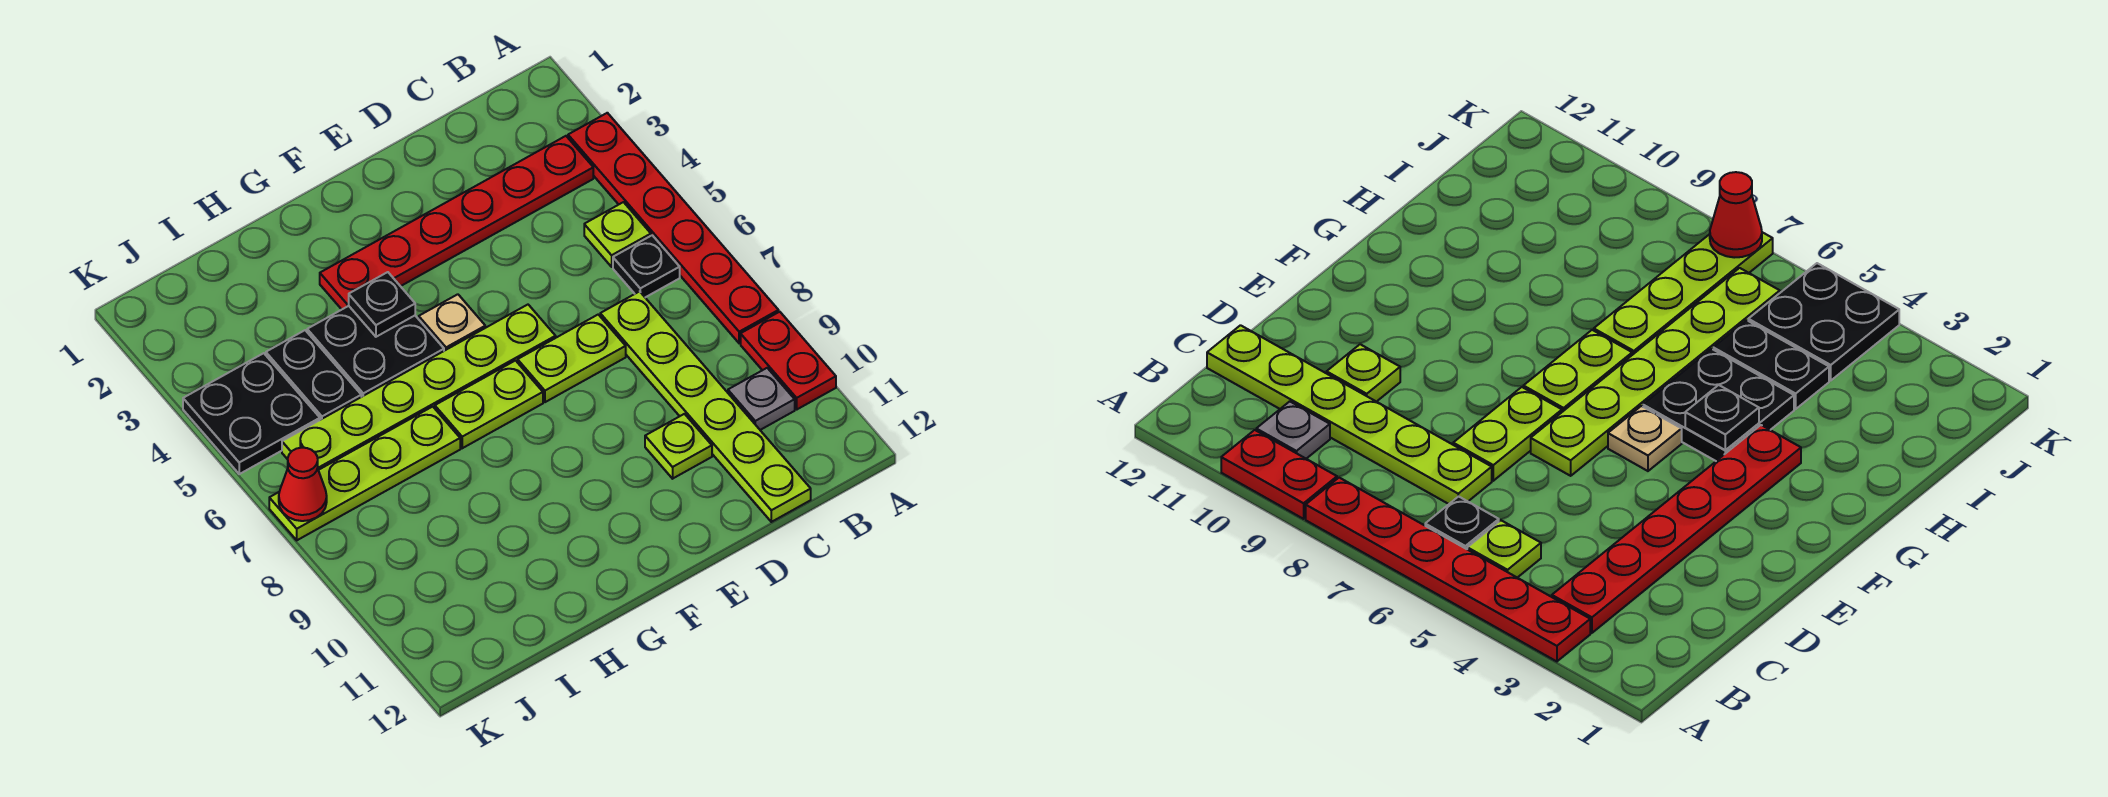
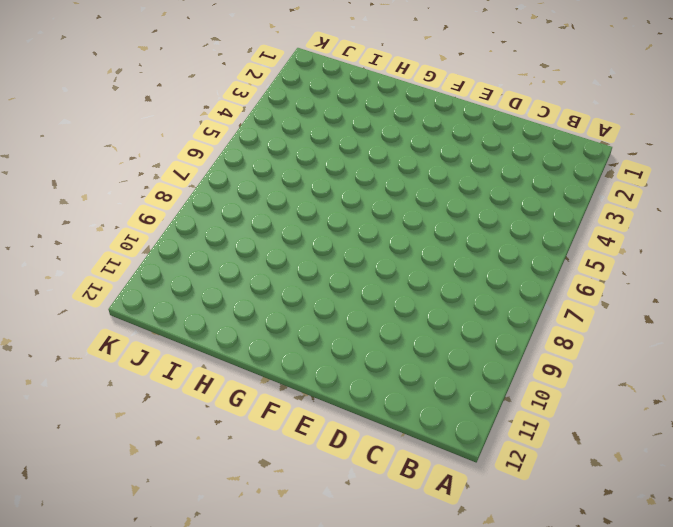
none -> red plate A3:A8 level 1
none -> red plate A9:A10 level 1
none -> red plate B3:G3 level 1

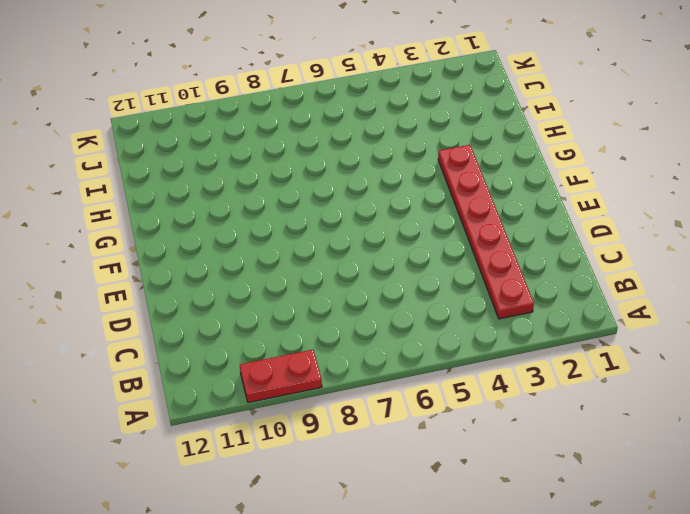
none -> red plate A3:A8 level 1
none -> lime plate B5 level 1
none -> black plate B6 level 1

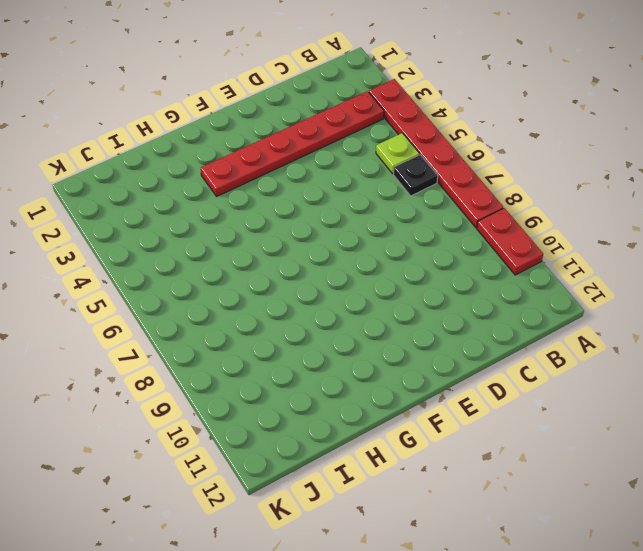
none -> grey plate B10 level 1
none -> lime plate C7:C12 level 1
none -> lime plate D7:E7 level 1

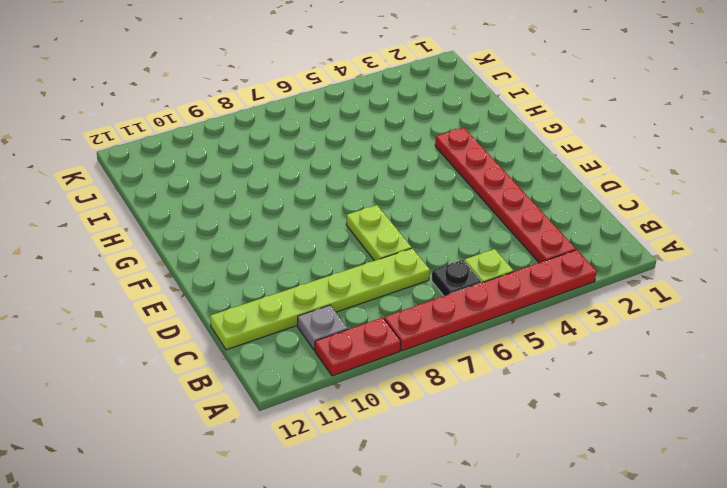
none -> lime plate D10 level 1
none -> lime plate E6:J6 level 1
none -> tan plate F5 level 1

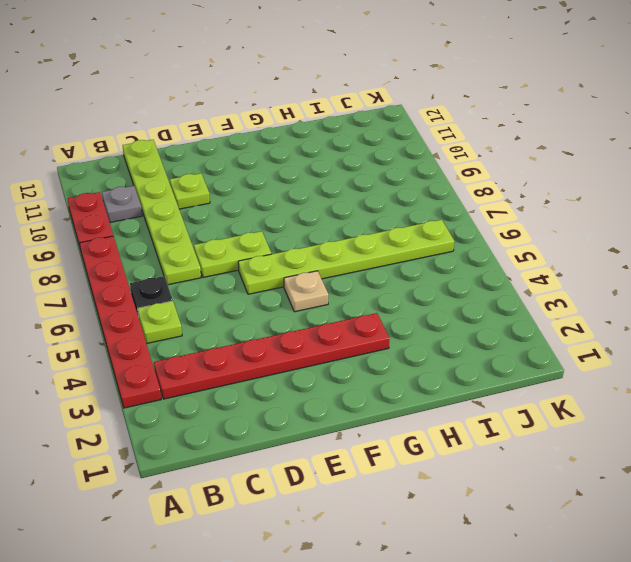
none -> lime plate F7:G7 level 1
none -> black plate G4:H5 level 1
none -> lime plate H7:K7 level 1

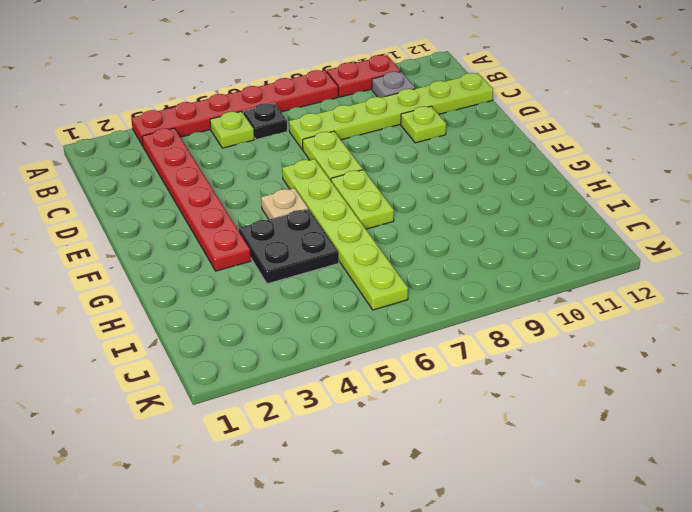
none -> lime plate H7:K7 level 1
none -> black plate I4:I5 level 1
none -> black plate J4:K5 level 1

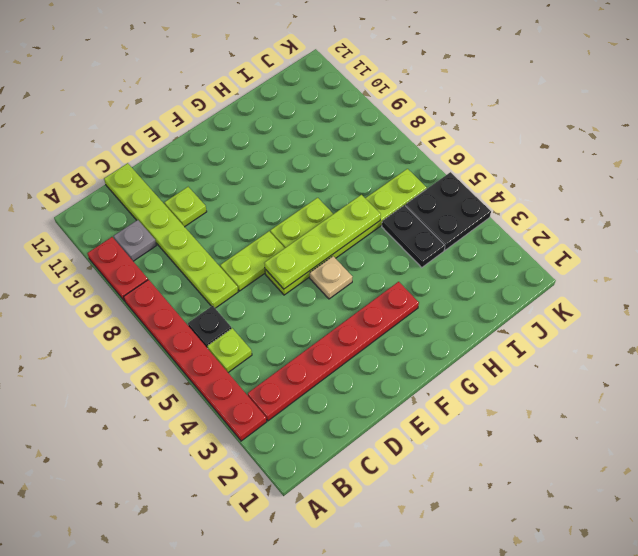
lime plate E6:H6 level 2 -> lime plate H7:K7 level 1
none -> black plate G4:H5 level 1
none -> black plate G4 level 2
none -> red cone K7 level 2

